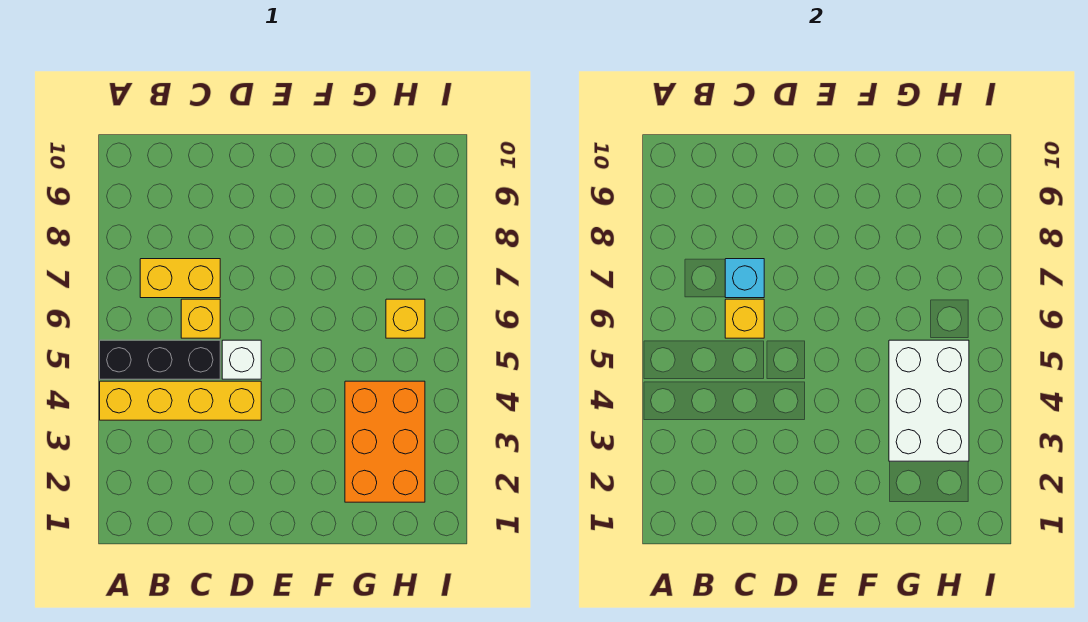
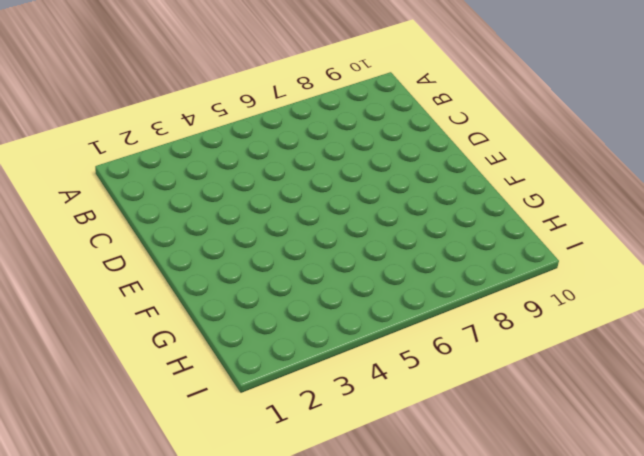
none -> yellow brick A4:D4 level 1
none -> black brick A5:C5 level 1

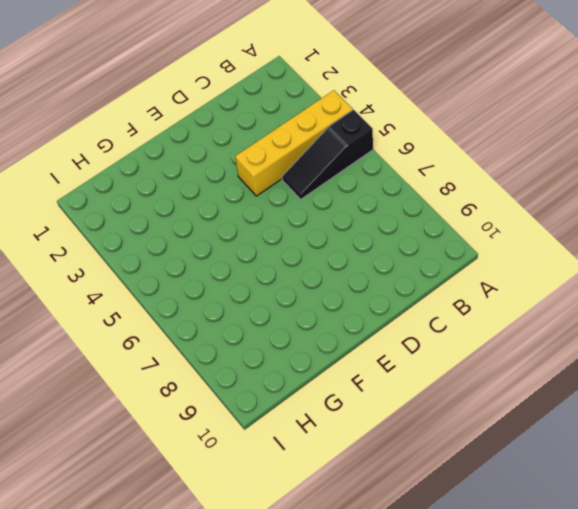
black slope A5:C5 level 1 top A -> black brick A5:C5 level 1
none -> yellow brick B7:C7 level 1
none -> yellow brick C6 level 1

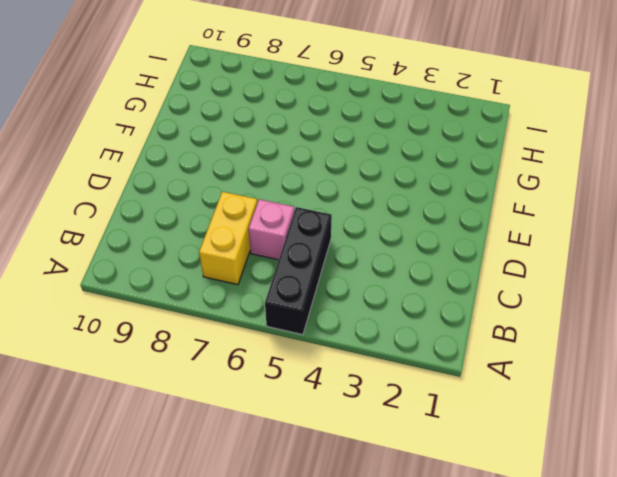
pink brick C6 level 1 -> yellow brick C6 level 1
none -> yellow brick A4:D4 level 1
none -> white brick D5 level 1

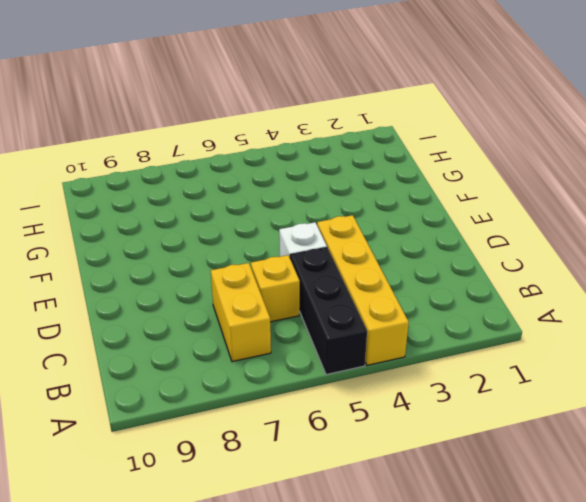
none -> orange brick G2:H4 level 1
none -> yellow brick H6 level 1

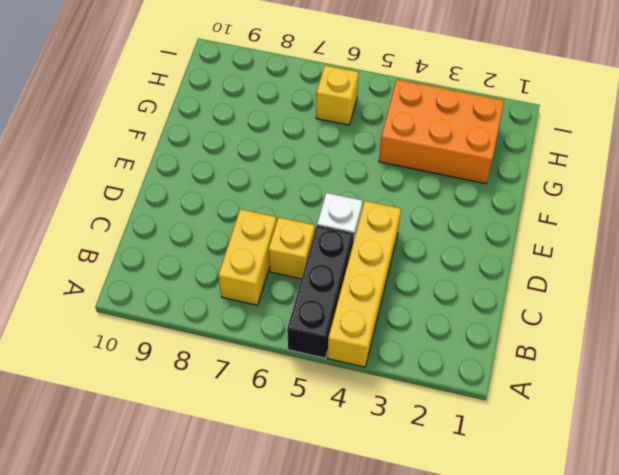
none -> yellow brick C6 level 2
none -> cyan brick C7 level 2

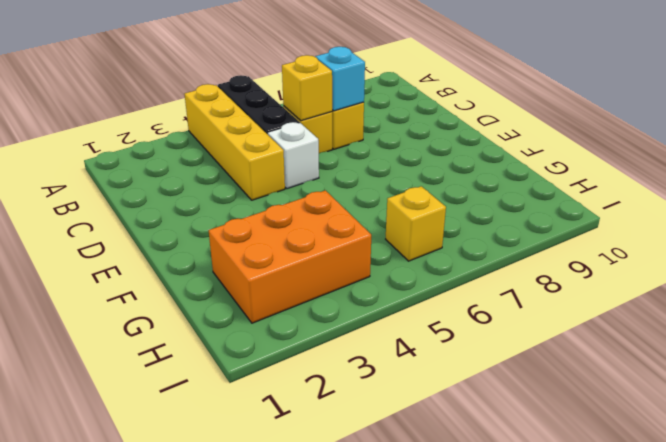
none -> white brick G3:H5 level 2

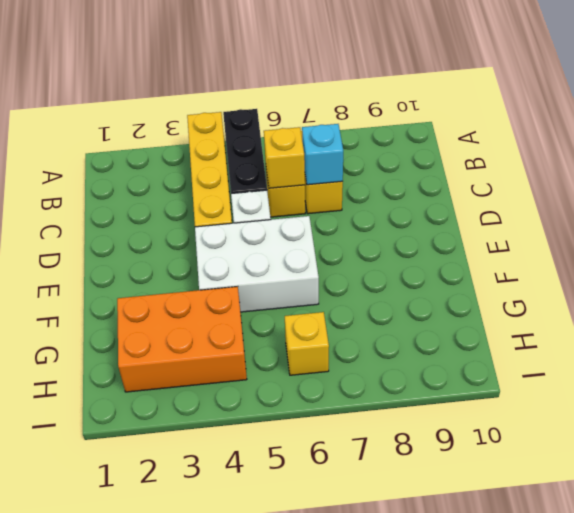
white brick E4:F6 level 1 -> white brick G3:H5 level 2

